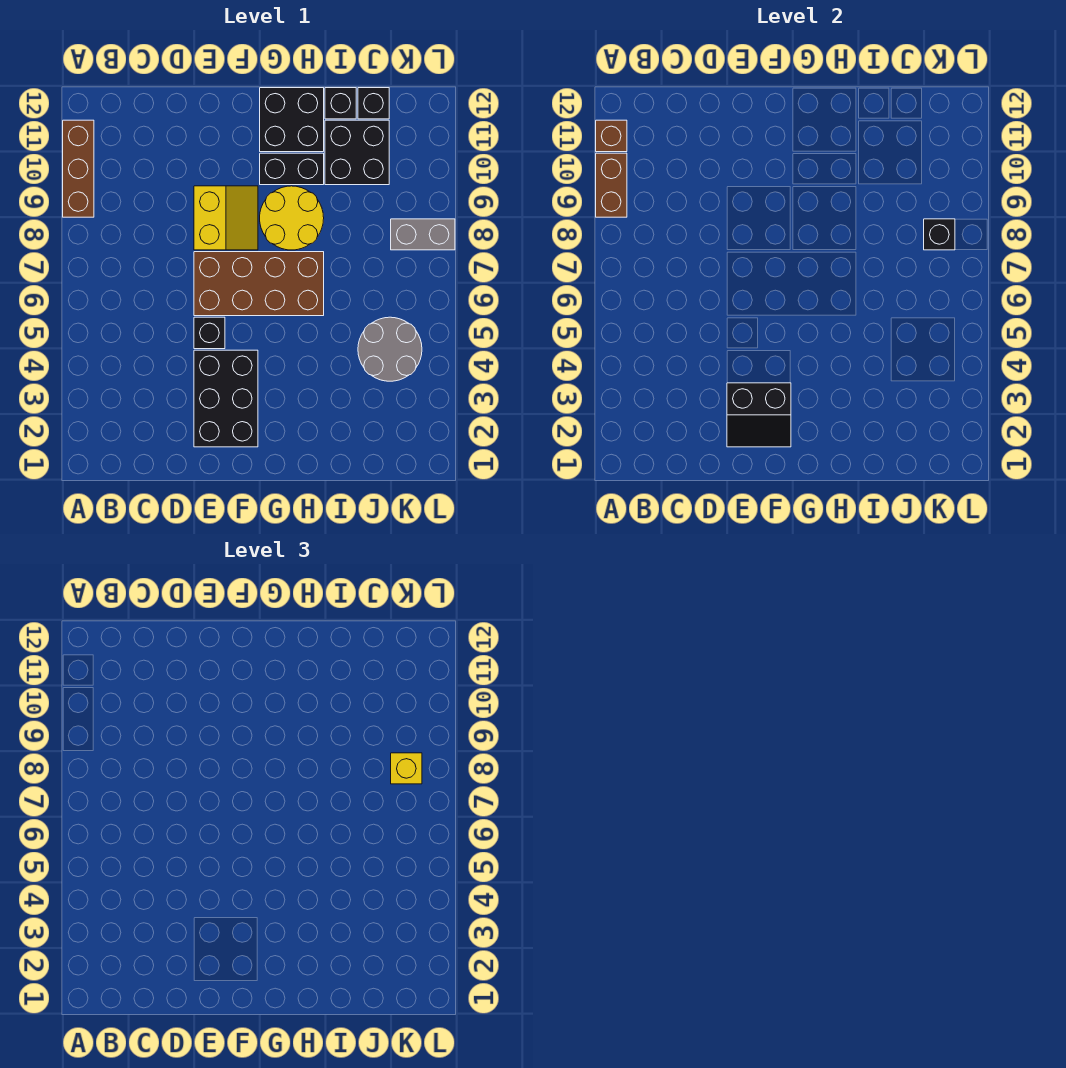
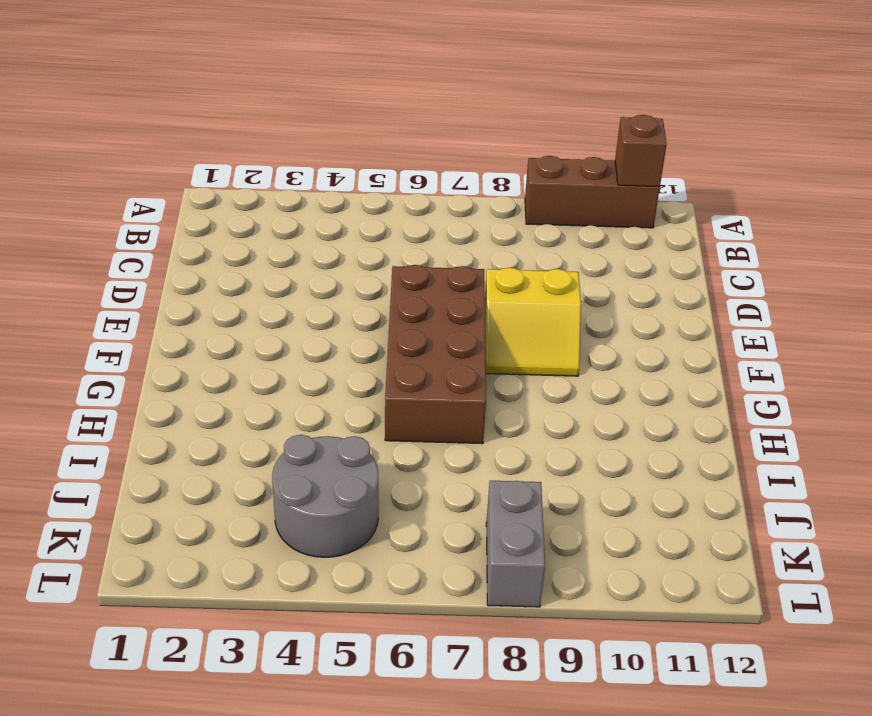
none -> black brick E2:F4 level 1
none -> black brick E5 level 1
none -> yellow round brick G8:H9 level 1

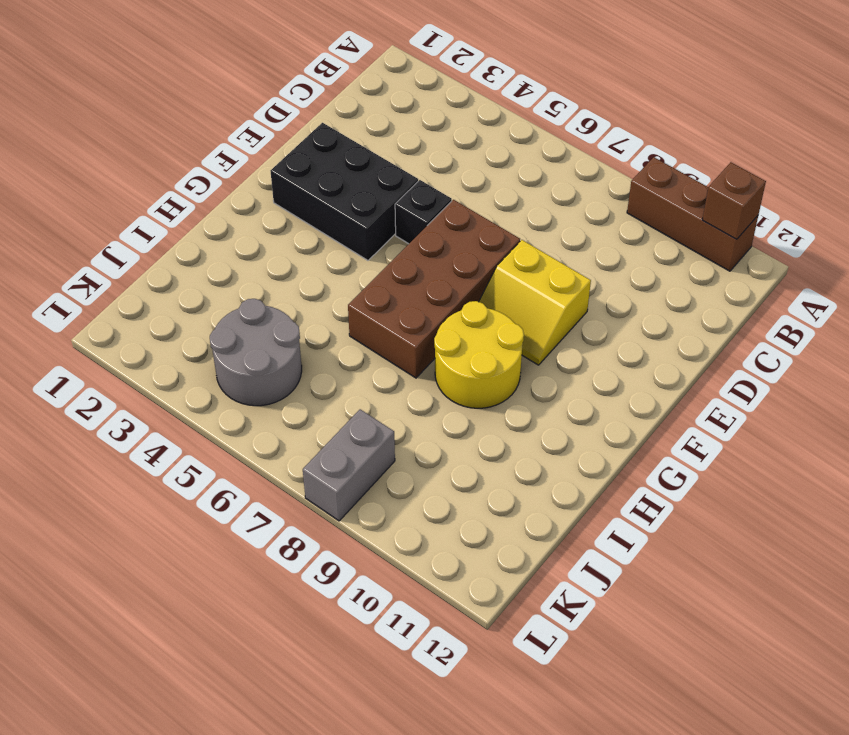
none -> black brick G10:H10 level 1
none -> black brick G11:H12 level 1
none -> black brick I10:J11 level 1

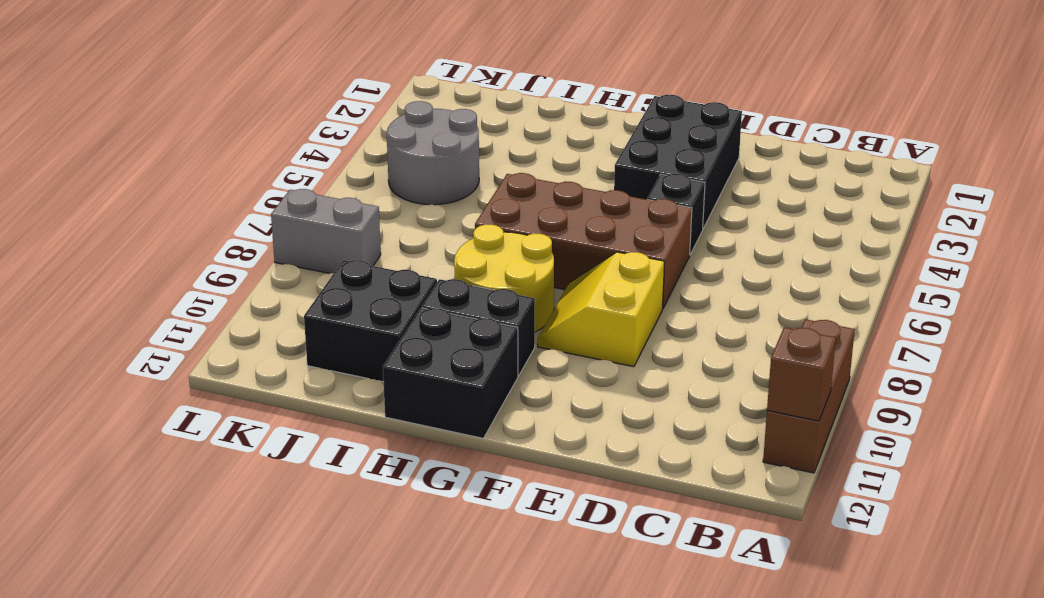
none -> black brick I12 level 1
none -> black brick J12 level 1
none -> brown brick A9:A10 level 2

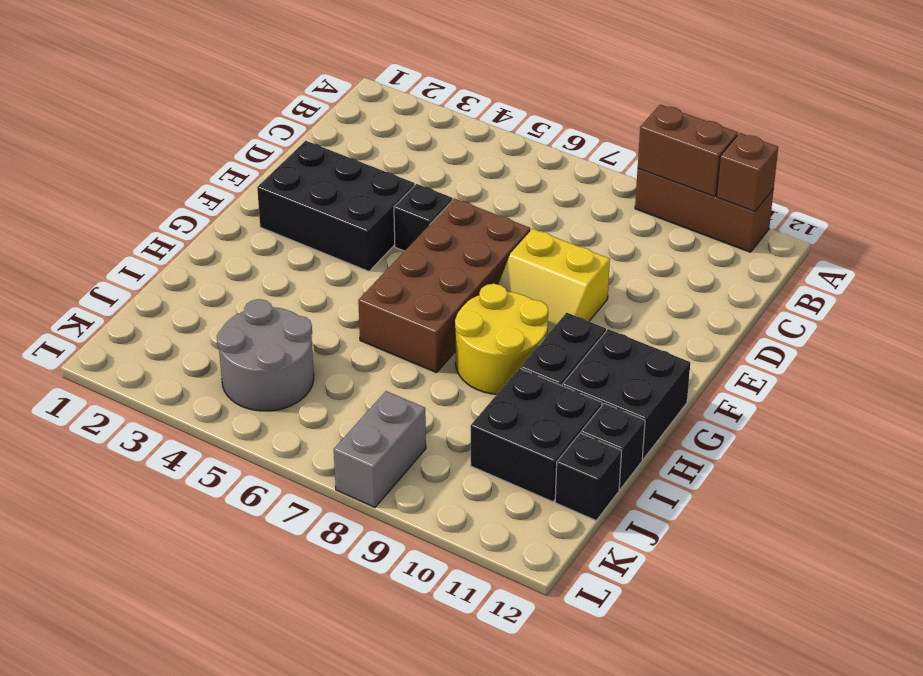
none -> black slope E2:F3 level 2 top 3
none -> black brick K8 level 2
none -> yellow brick K8 level 3

